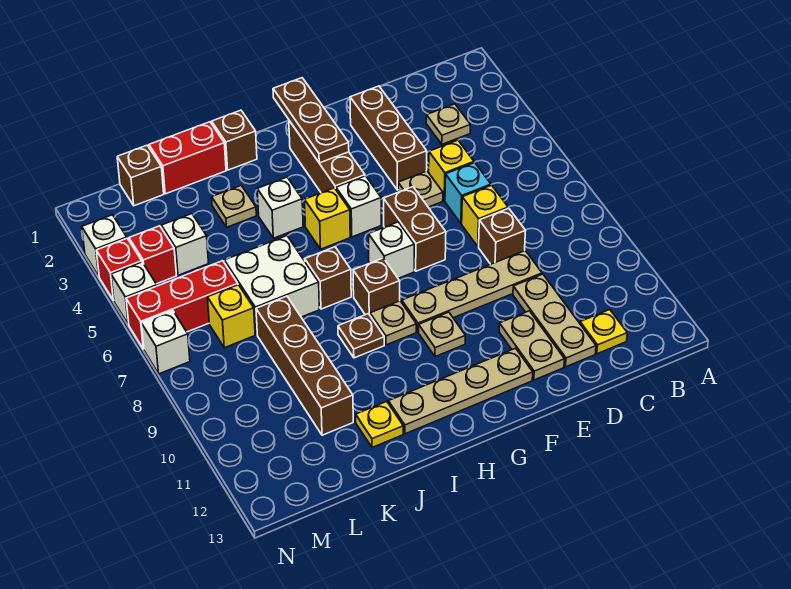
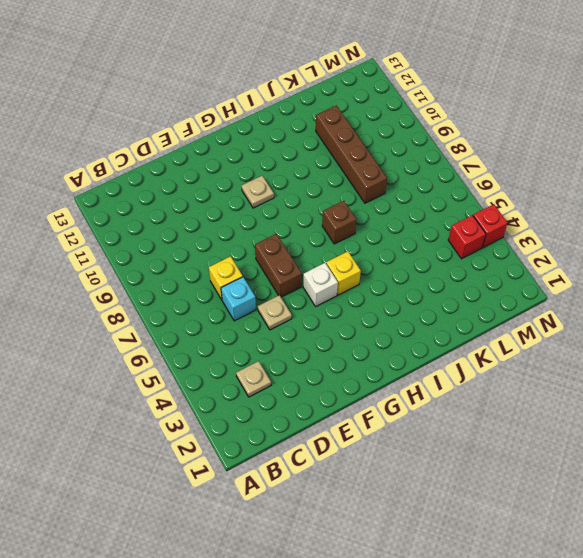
none -> yellow plate C12 level 1
none -> yellow brick D5 level 1
none -> brown brick D8 level 1
none -> tan plate D9:G9 level 1

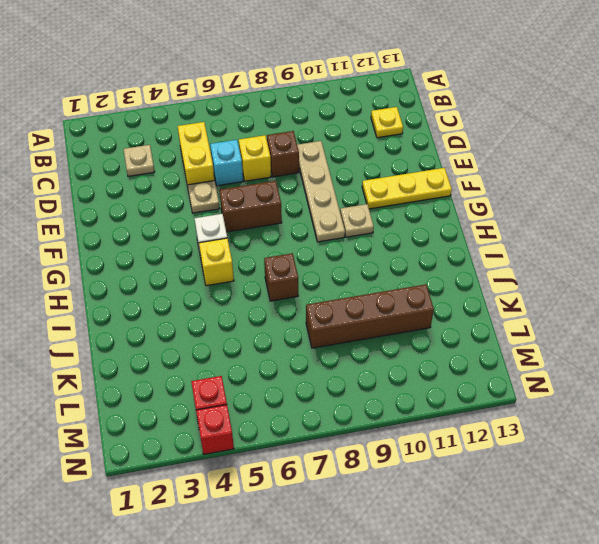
yellow brick C5:D5 level 1 -> yellow brick D5 level 1
yellow plate F11:F13 level 1 -> tan plate F12:I12 level 1
none -> tan plate D10:D12 level 1
none -> brown brick E2:E4 level 1
none -> tan plate E11:E12 level 1
none -> brown brick G2:G4 level 1

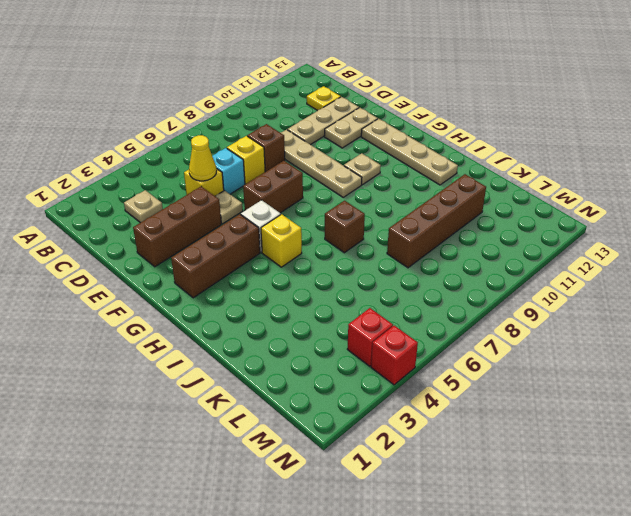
yellow cone D5 level 2 -> none
none -> white brick G7 level 1
none -> brown brick H8 level 1
none -> tan plate H9 level 1
none -> brown brick I1 level 1

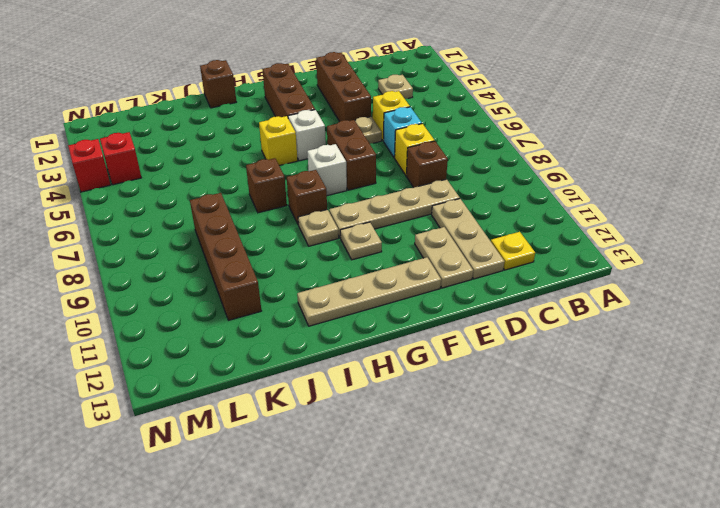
none -> white brick I4 level 1
none -> brown plate I9 level 1
none -> red brick J1:K1 level 1
none -> tan plate J3 level 1

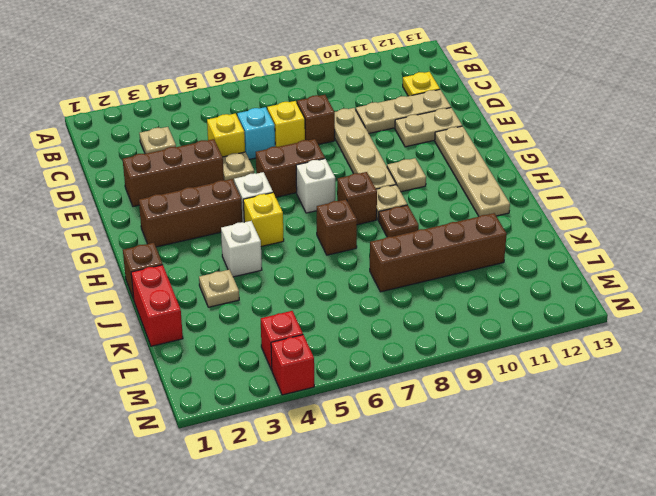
none -> white brick J6:K7 level 1
none -> yellow plate J12 level 1
none -> brown brick L1 level 1
none -> white brick L4 level 1

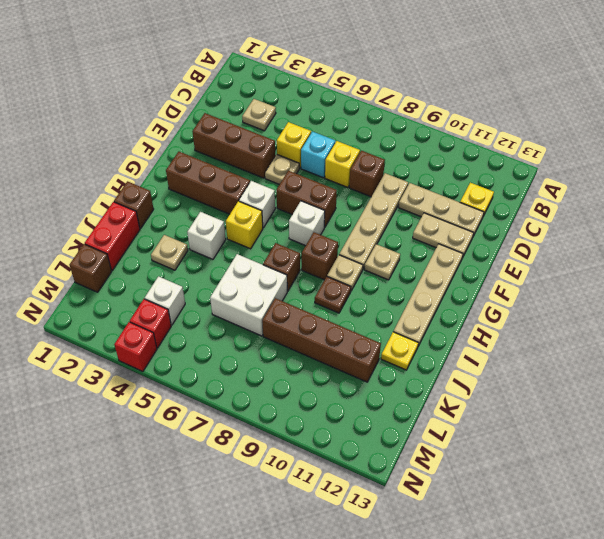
none -> red brick L6:N6 level 1
none -> yellow brick L7 level 1
none -> white brick N3 level 1
none -> white brick N5 level 1

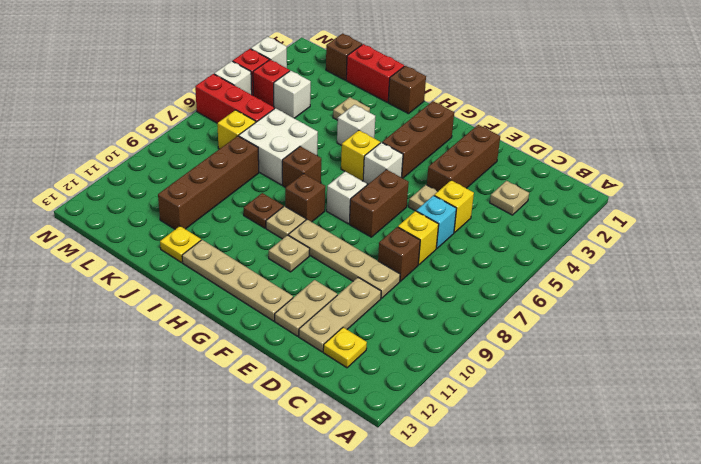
none -> white brick N7 level 1
none -> brown plate G1:G3 level 2

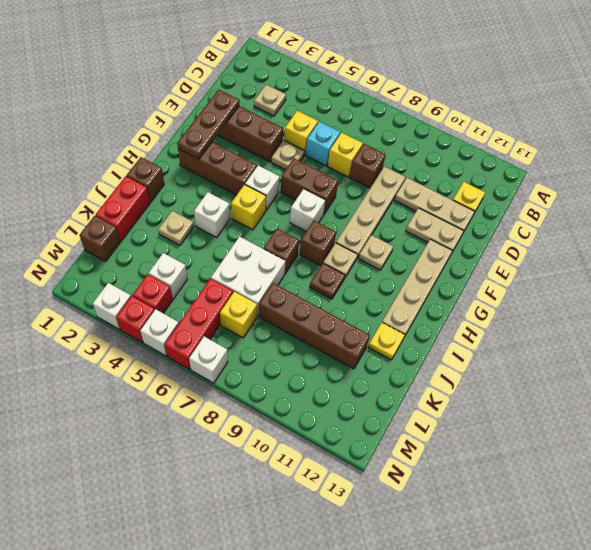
brown plate E2:G2 level 2 -> brown plate G1:G3 level 2

